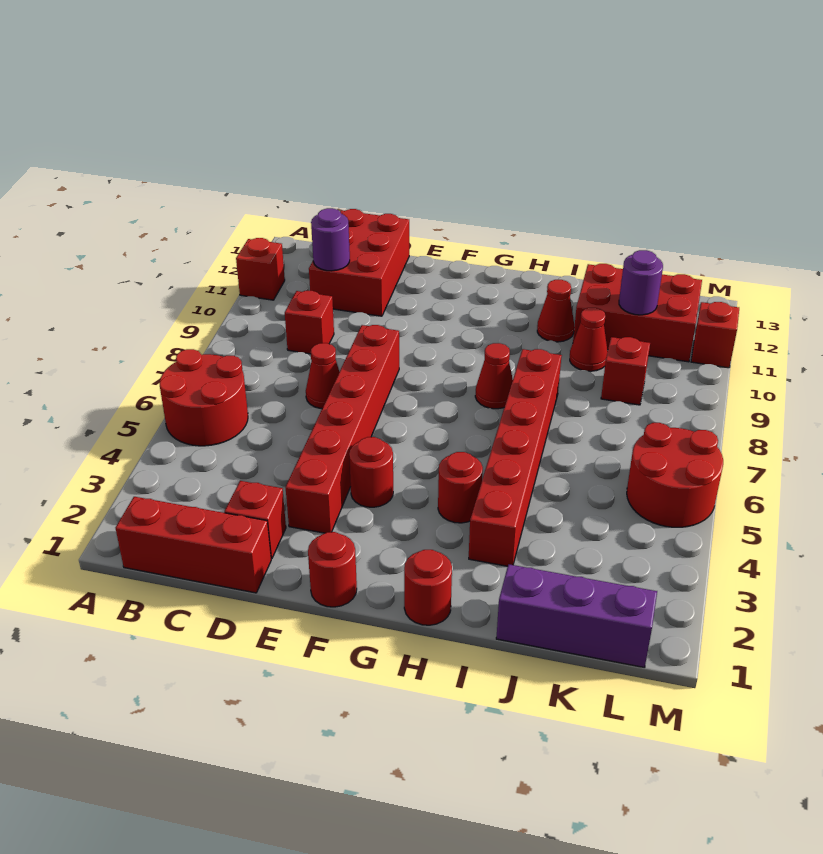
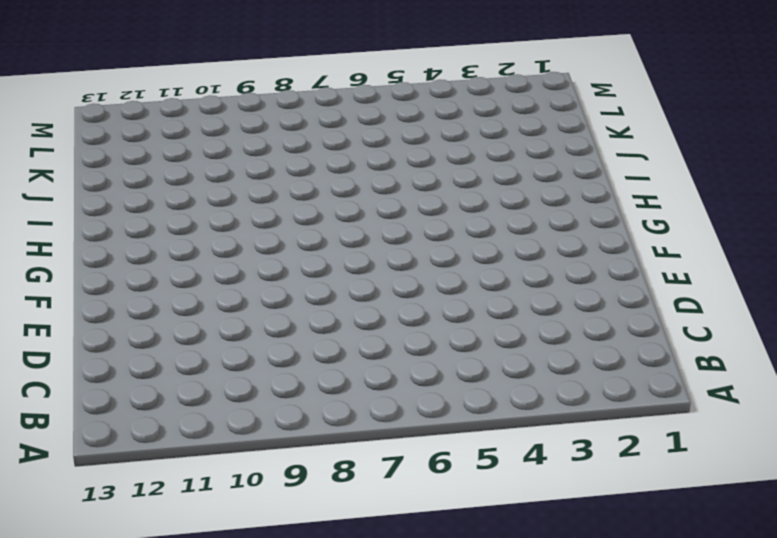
none -> red round brick A5:B6 level 1
none -> red brick A11 level 1
none -> red brick B1:D1 level 1

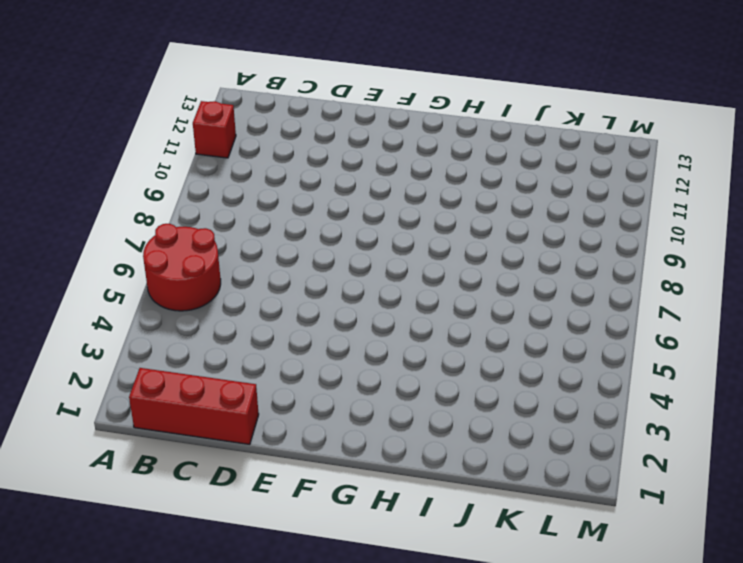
none -> red brick C9 level 1
none -> red brick C11:D13 level 1
none -> red brick D2 level 1

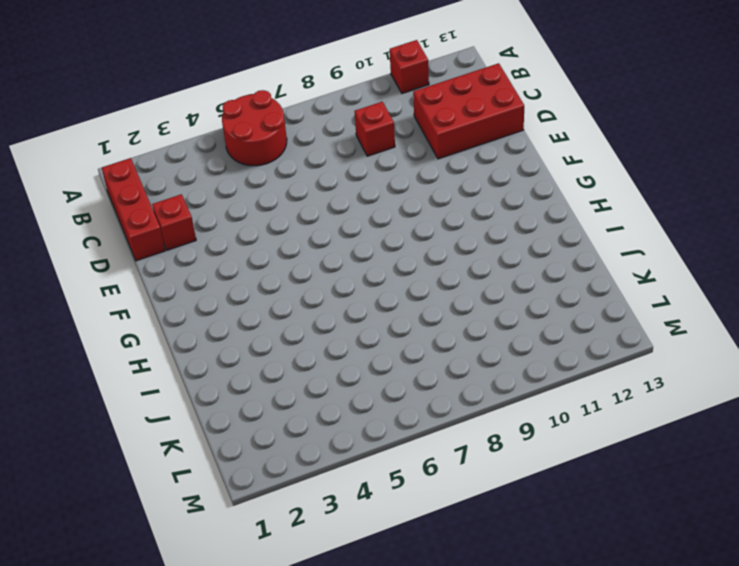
none -> red cone D7 level 1
none -> red brick E3:E8 level 1
none -> red round brick F1 level 1

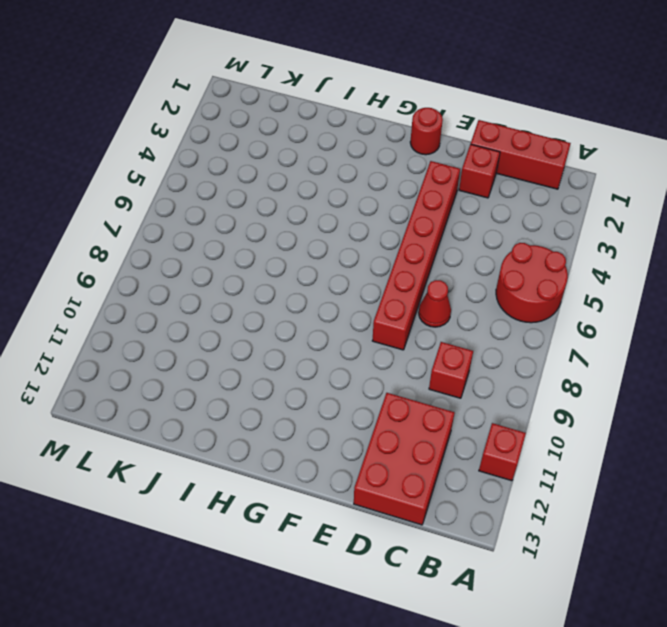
none -> red round brick F4 level 1
none -> red round brick H1 level 1
none -> red round brick H4 level 1

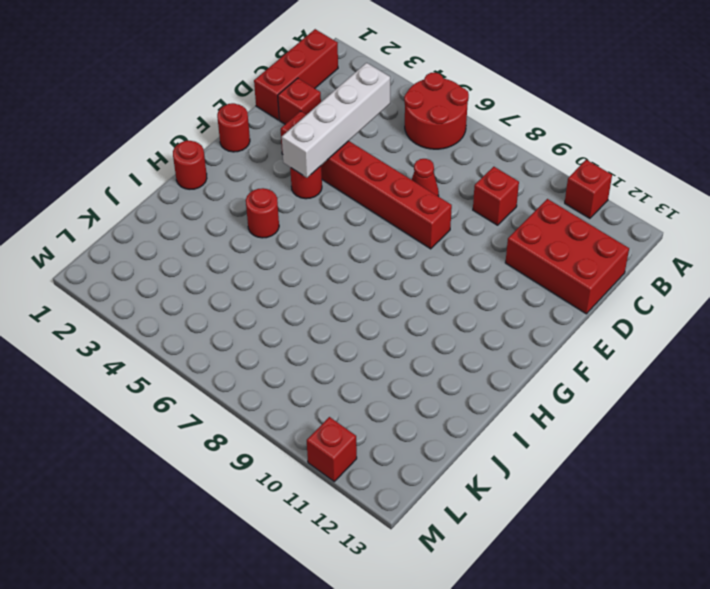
white brick C4:F4 level 2 -> none
none -> red cone H8 level 1
none -> red brick I3:I8 level 1
none -> red cone I11 level 1

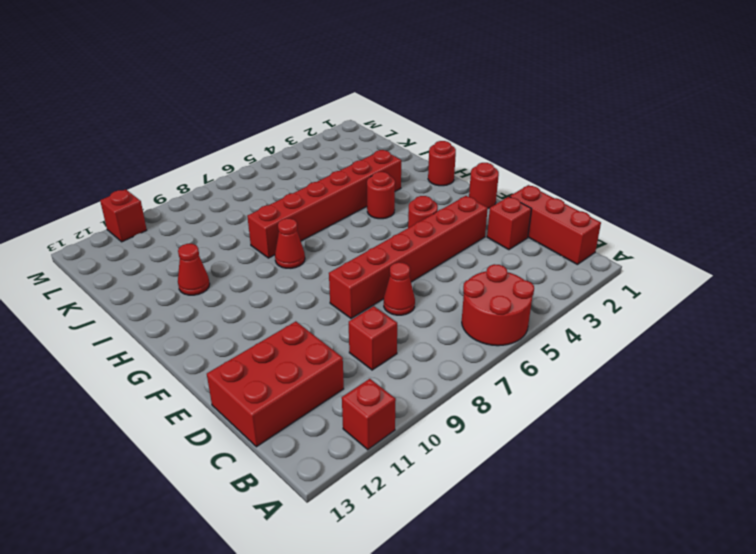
none -> purple brick J1:L1 level 1
none -> red cone J10 level 1
none -> red brick J11:L12 level 1

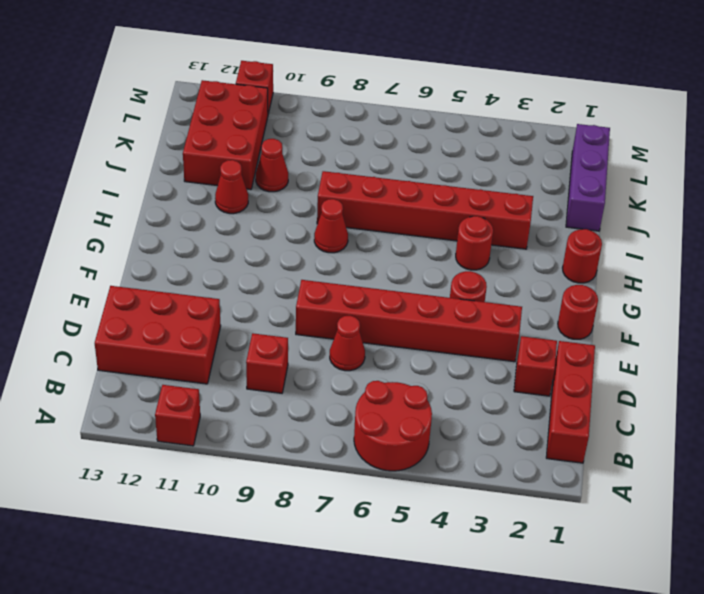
none -> red brick K9 level 1
none -> red round brick L5:M6 level 1
none -> purple round brick C11 level 2

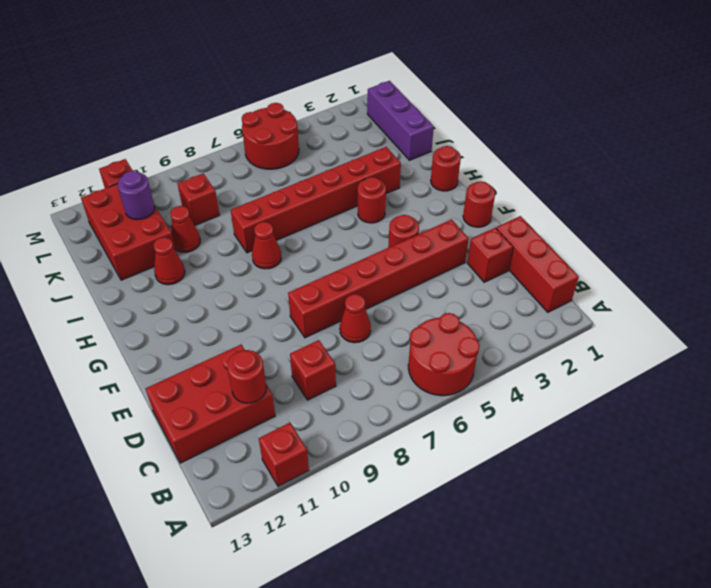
red round brick C11 level 2 -> purple round brick C11 level 2

